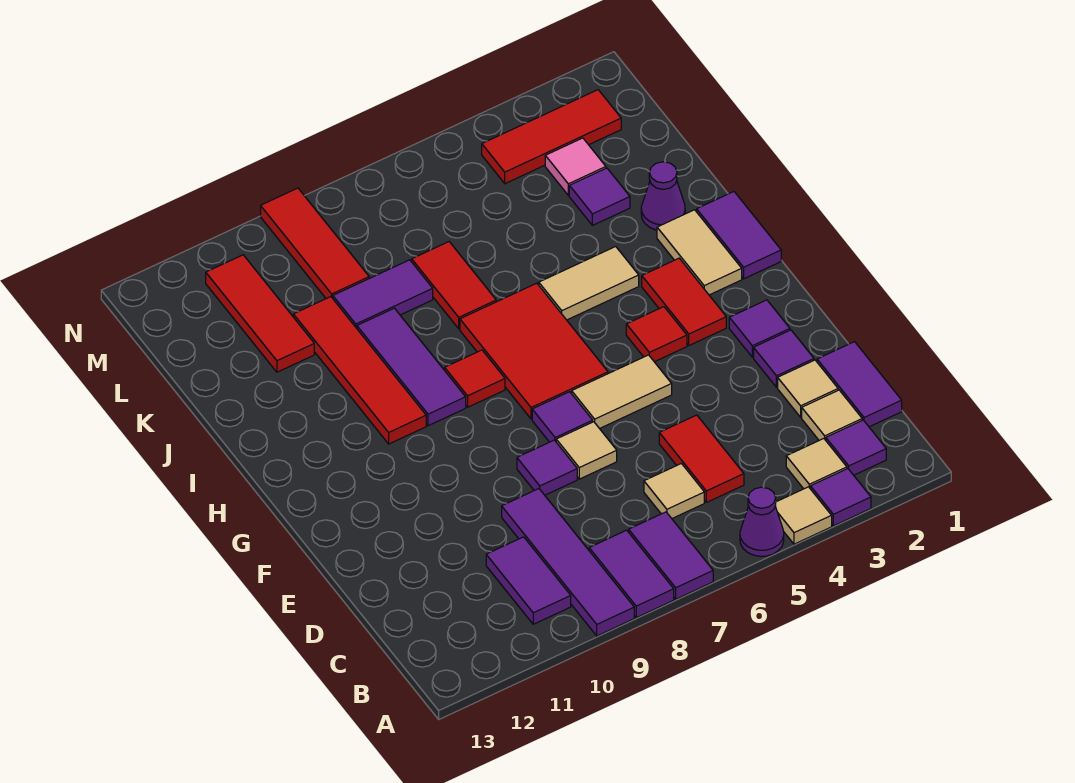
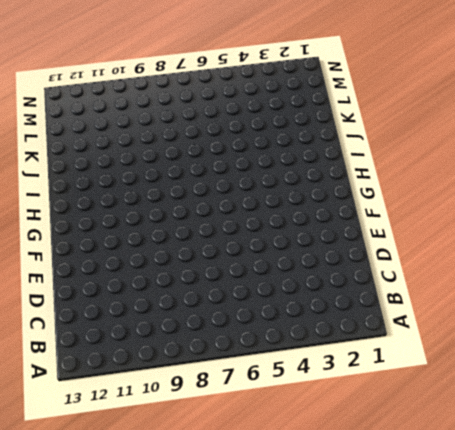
none -> purple tile A3 level 1
none -> tan tile A4 level 1
none -> purple cone A5 level 1
none -> purple tile A7:B7 level 1

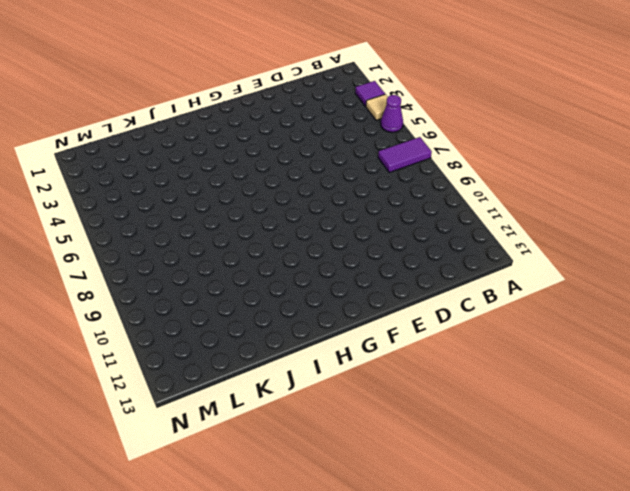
none -> purple tile A8:B8 level 1
none -> purple tile A9:D9 level 1
none -> purple tile B2 level 1
none -> tan tile B3 level 1

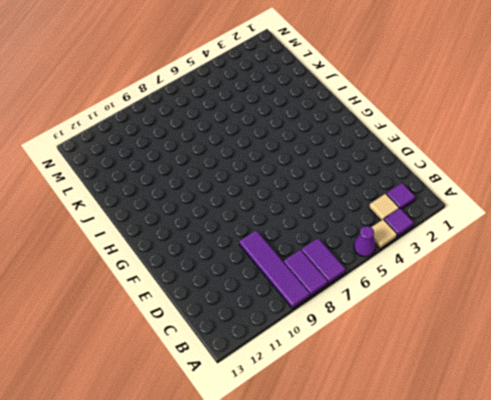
none -> purple tile B10:C10 level 1
none -> purple tile C1:D1 level 1
none -> tan tile C2 level 1
none -> red tile C5:D5 level 1

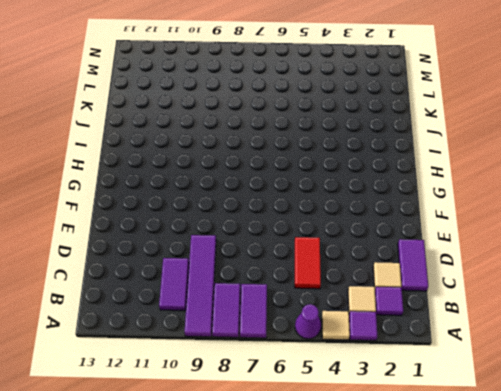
none -> tan tile C6 level 1
none -> tan tile D2 level 1
none -> purple tile E2 level 1
none -> tan tile E7 level 1

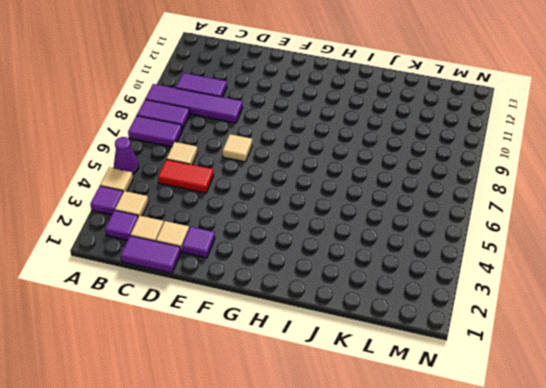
none -> purple tile E8 level 1
none -> purple tile F2 level 1
none -> tan tile F5:F6 level 1
none -> purple tile F7 level 1

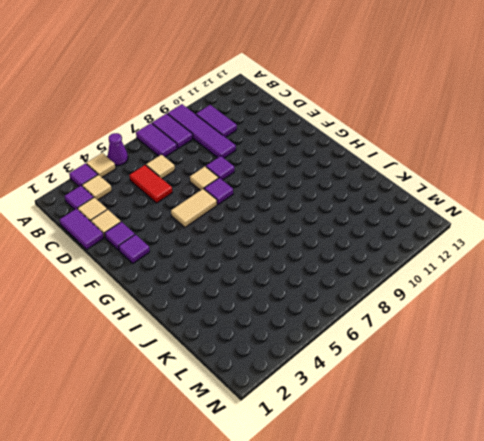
none -> red tile G3:H3 level 1
none -> red tile G4 level 1
none -> red tile G6:I7 level 1
none -> purple tile H1:I1 level 1

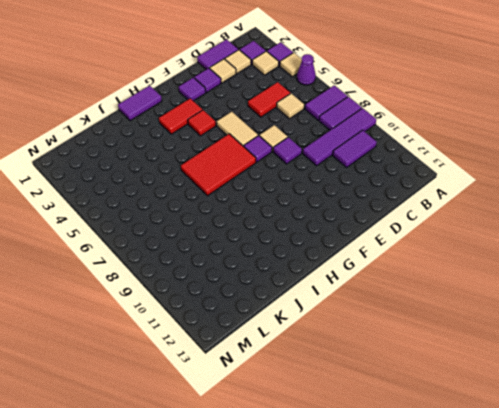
none -> tan tile H2:I2 level 1
none -> red tile H8 level 1
none -> purple tile H9:J9 level 1
none -> red tile H10:K10 level 1

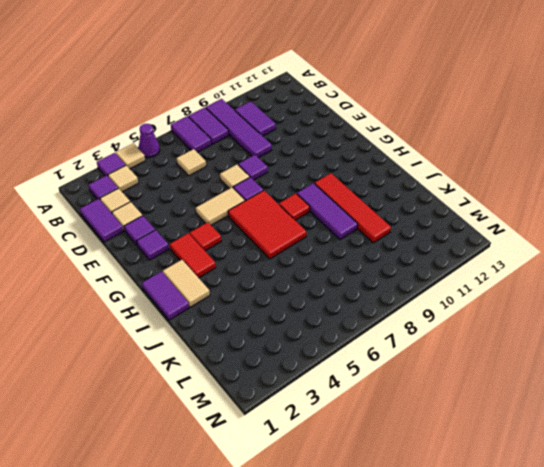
none -> red tile C5:D5 level 1
none -> tan tile I4:I5 level 1
none -> purple cone J2 level 1
none -> red tile J7:K7 level 1

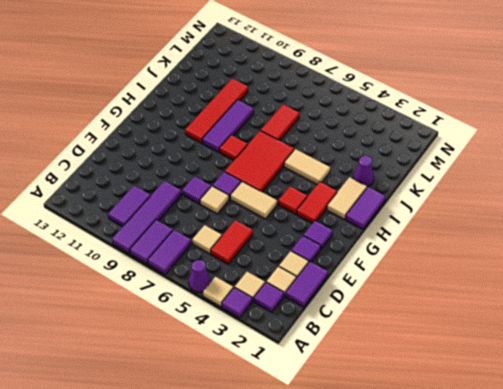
none -> purple tile K3 level 1
none -> purple tile K8:K9 level 1
none -> red tile K11:M11 level 1
none -> pink tile L3 level 1

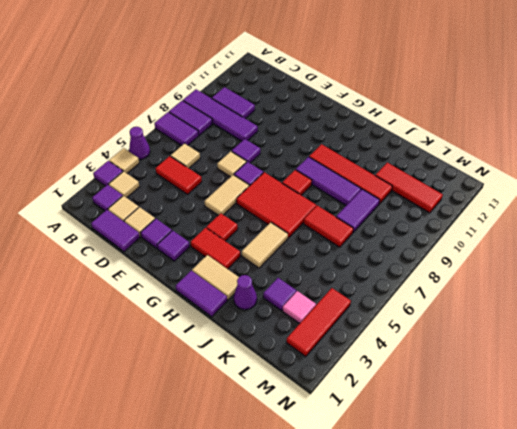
none -> red tile L9:N9 level 1

